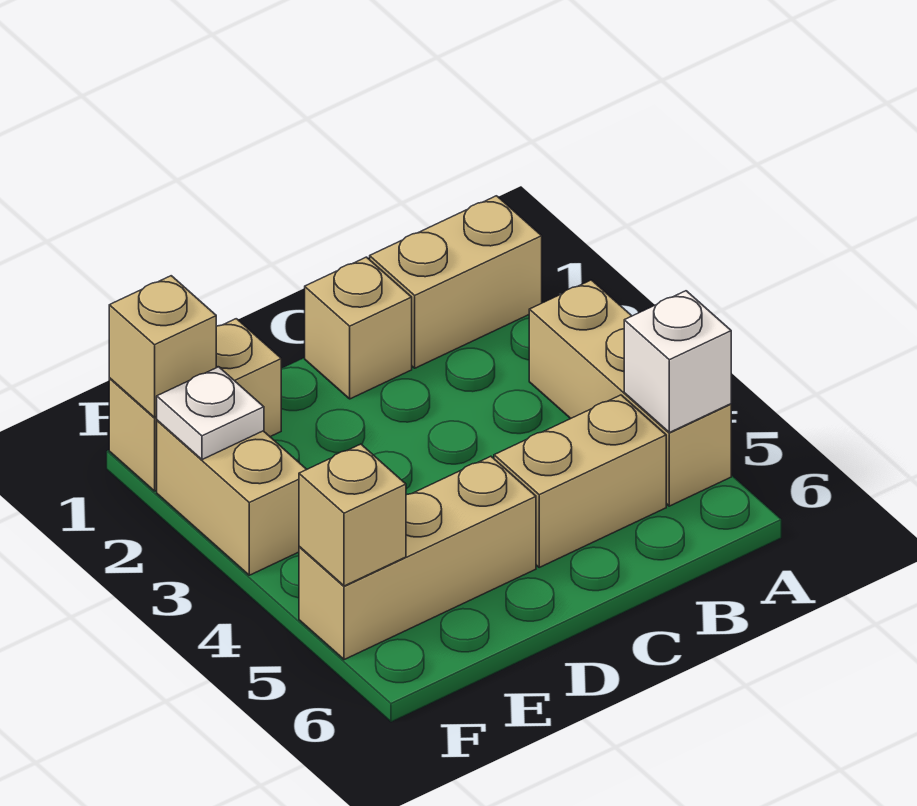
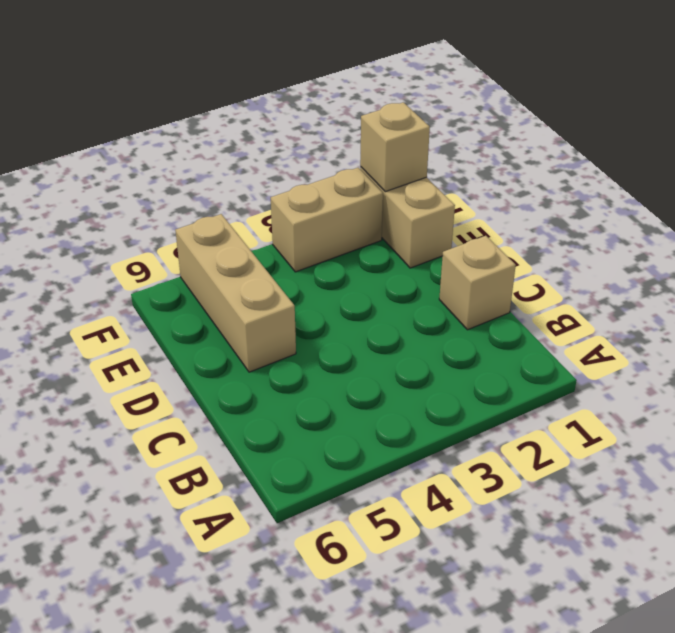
none -> tan brick A1:B1 level 1
none -> tan brick A3:A5 level 1

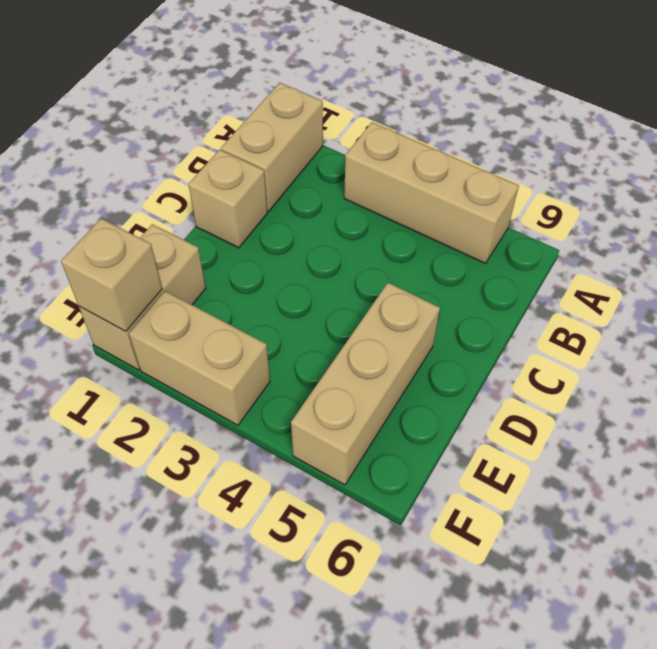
none -> tan brick B5:C5 level 1
none -> white brick A5 level 2

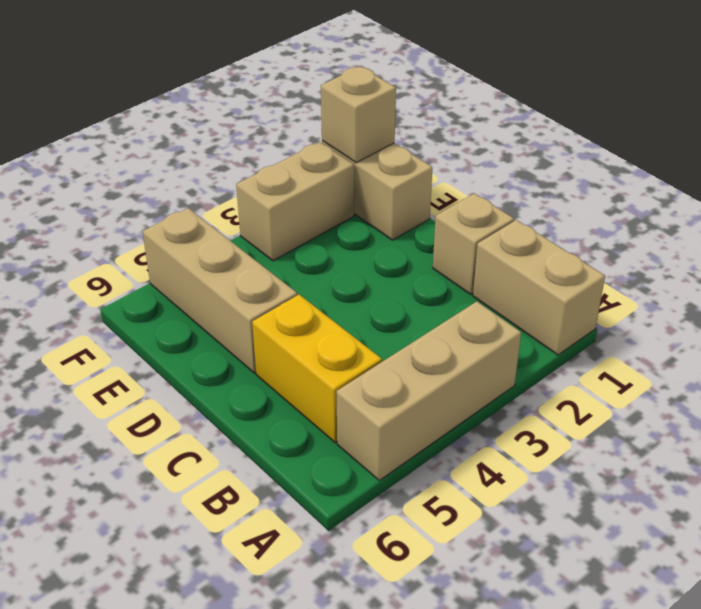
yellow brick B5:C5 level 1 -> tan brick B5:C5 level 1
none -> white brick A5 level 2
none -> white plate F2 level 2

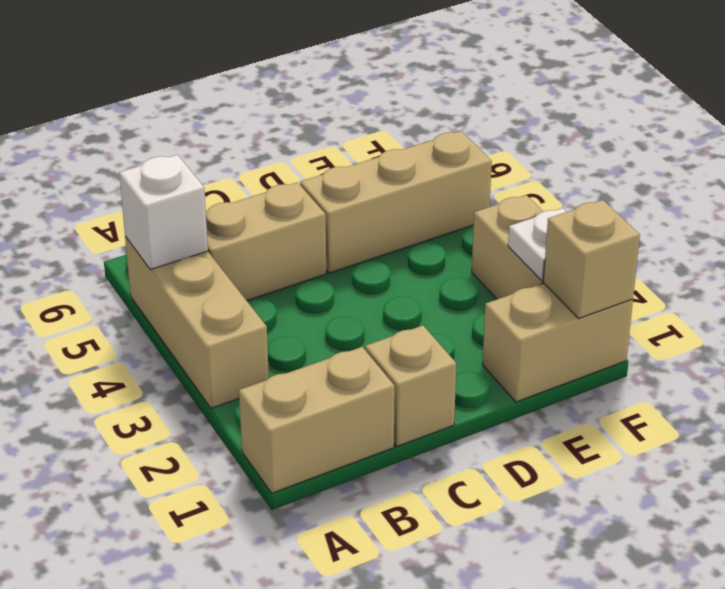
none -> tan brick F5 level 2

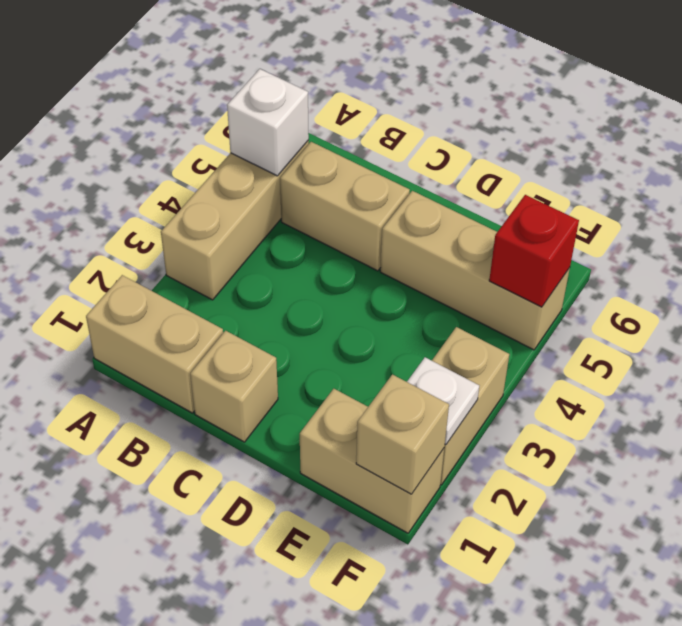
red brick F5 level 2 -> tan brick F5 level 2

